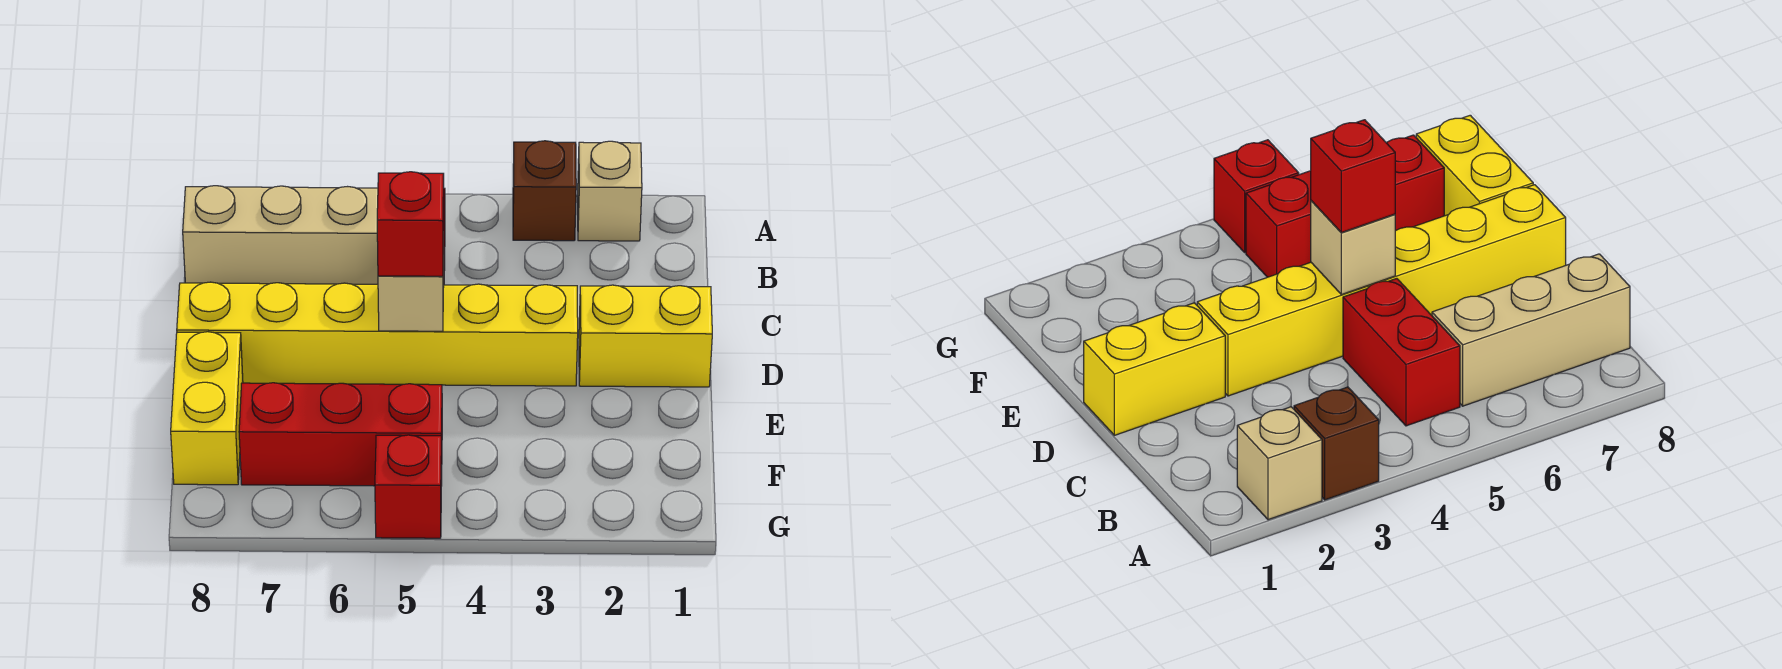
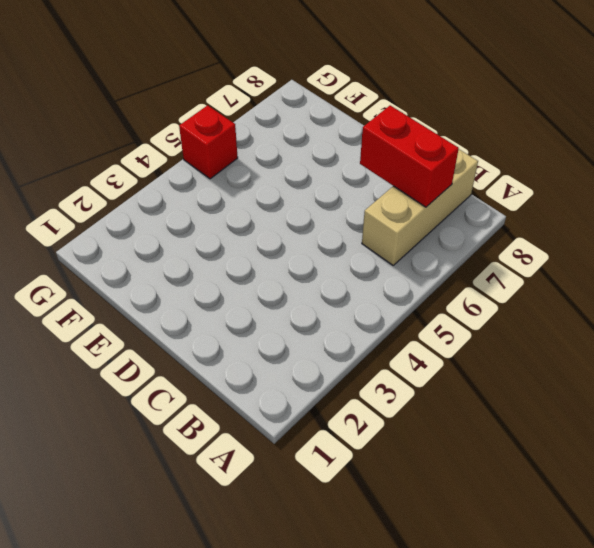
red brick B7:C7 level 2 -> red brick B5:C5 level 1
none -> tan brick A2 level 1
none -> brown brick A3 level 1

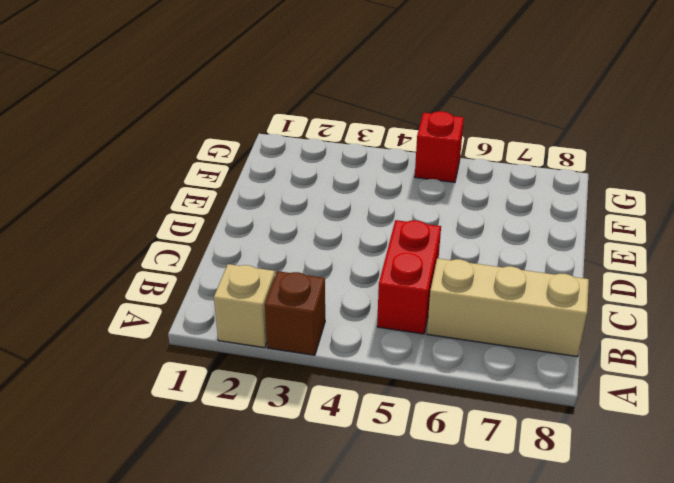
none -> yellow brick D1:D2 level 1
none -> yellow brick D3:D8 level 1

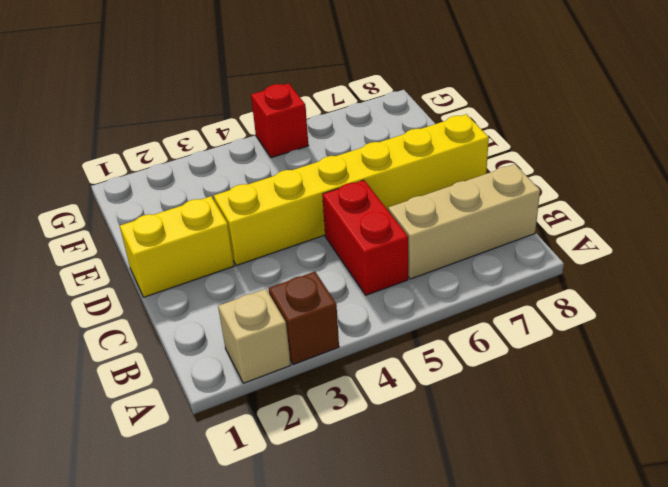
none -> yellow brick E8:F8 level 1
none -> red brick F5:F7 level 1

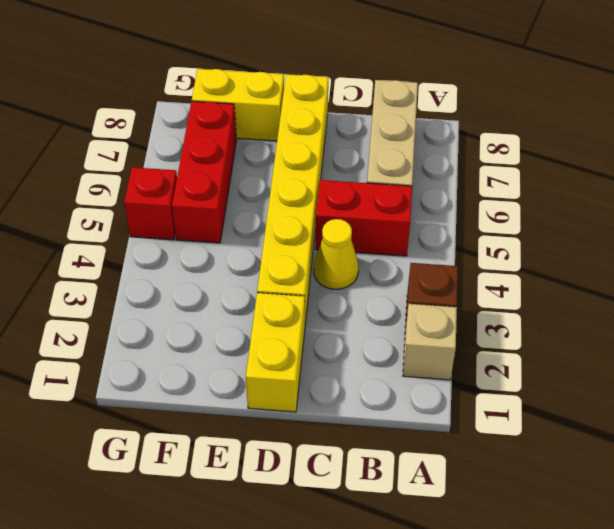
yellow cone C4 level 1 -> none
none -> tan brick D5 level 2
none -> red brick D5 level 3

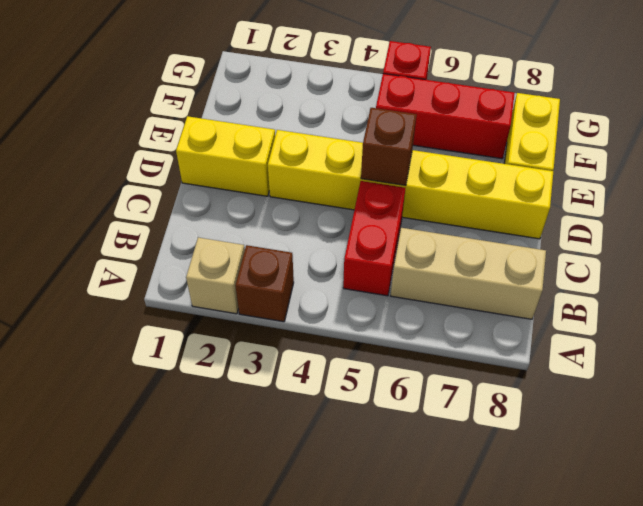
brown brick D5 level 2 -> tan brick D5 level 2
none -> red brick D5 level 3

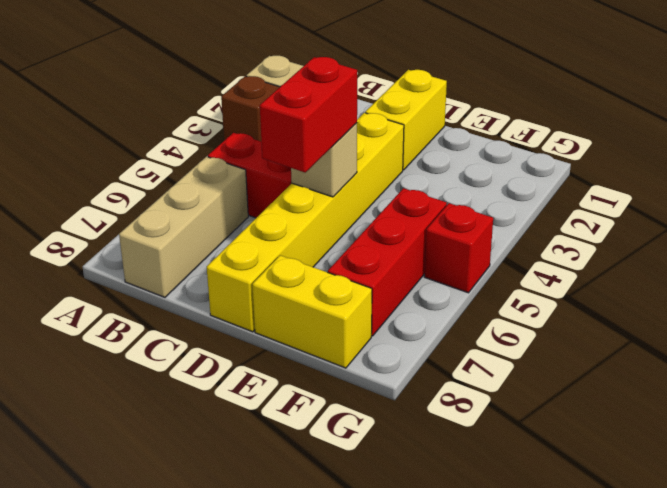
red brick D5:D6 level 3 -> red brick D5 level 3

